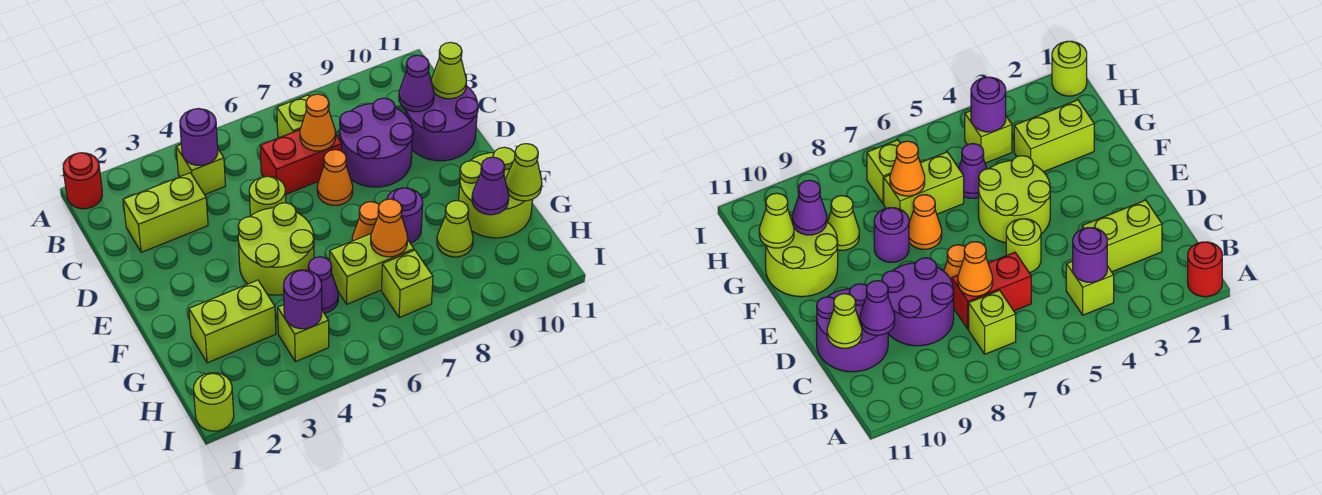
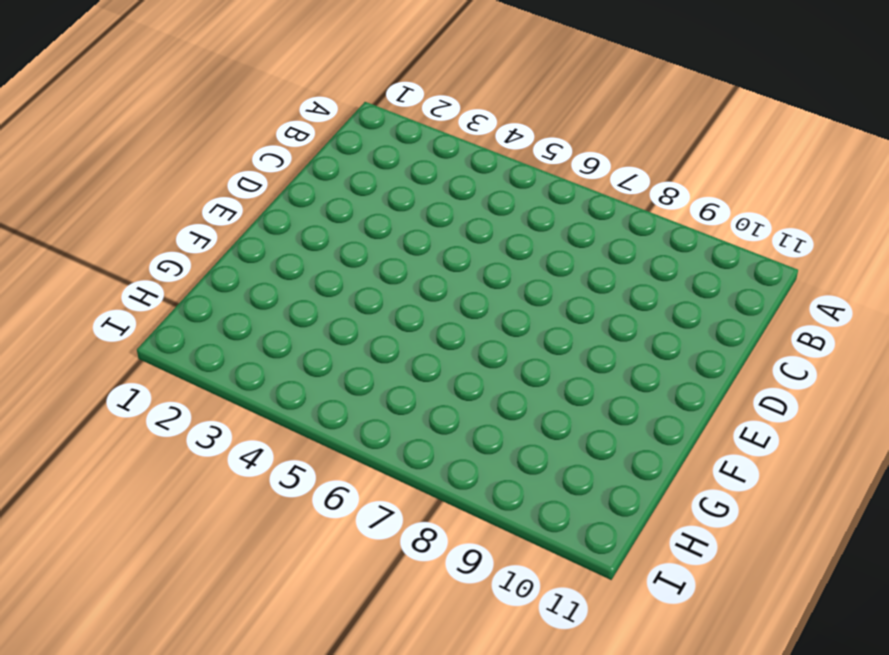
none -> red round brick A1 level 1
none -> lime brick B4 level 1
none -> lime brick B7 level 1

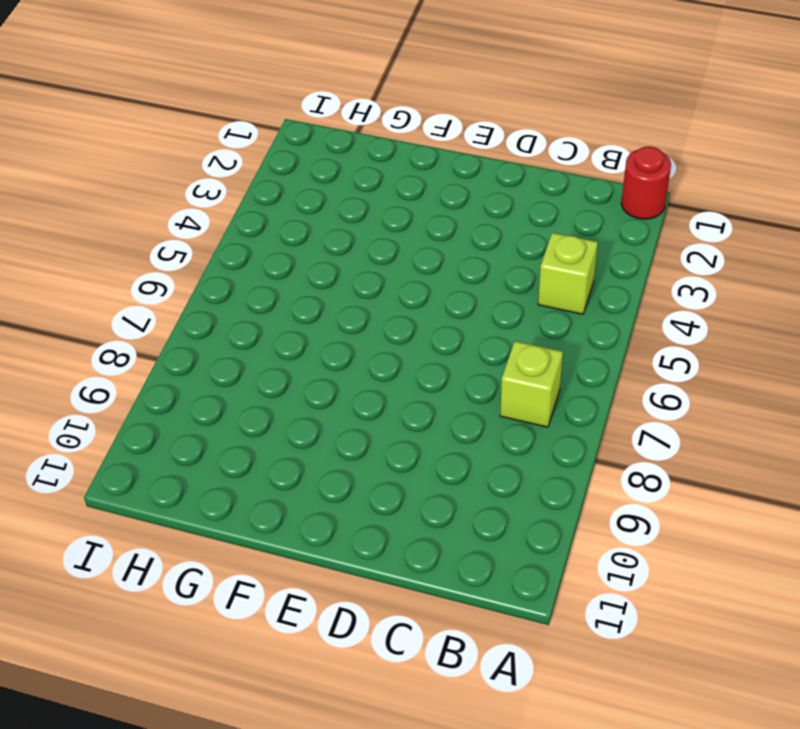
none -> lime brick C2:C3 level 1
none -> red brick C6:C7 level 1
none -> purple round brick C8:D9 level 1

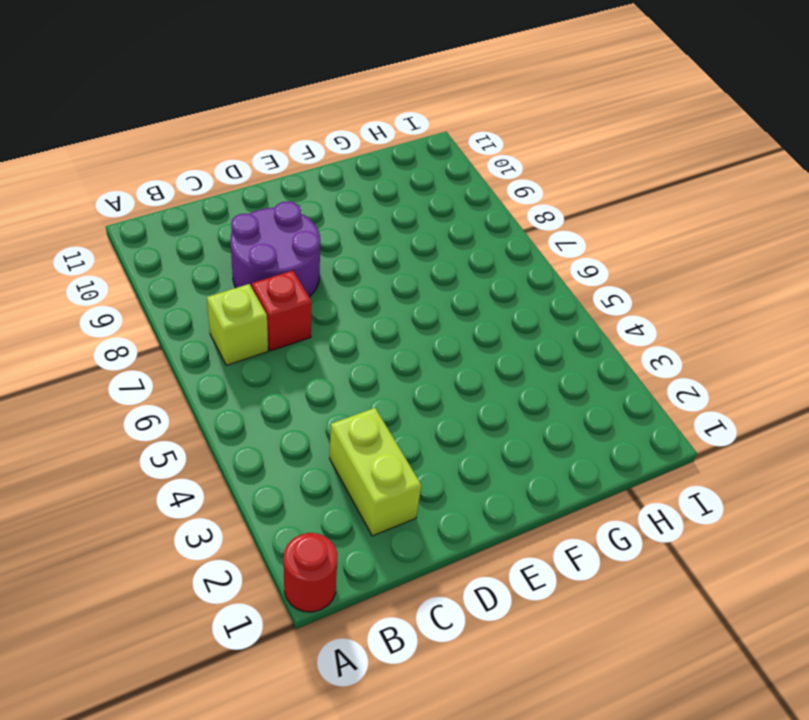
red brick C7 level 1 -> red brick C6:C7 level 1
none -> lime brick B4 level 1
none -> purple round brick C10:D11 level 1
none -> lime round brick D5 level 1

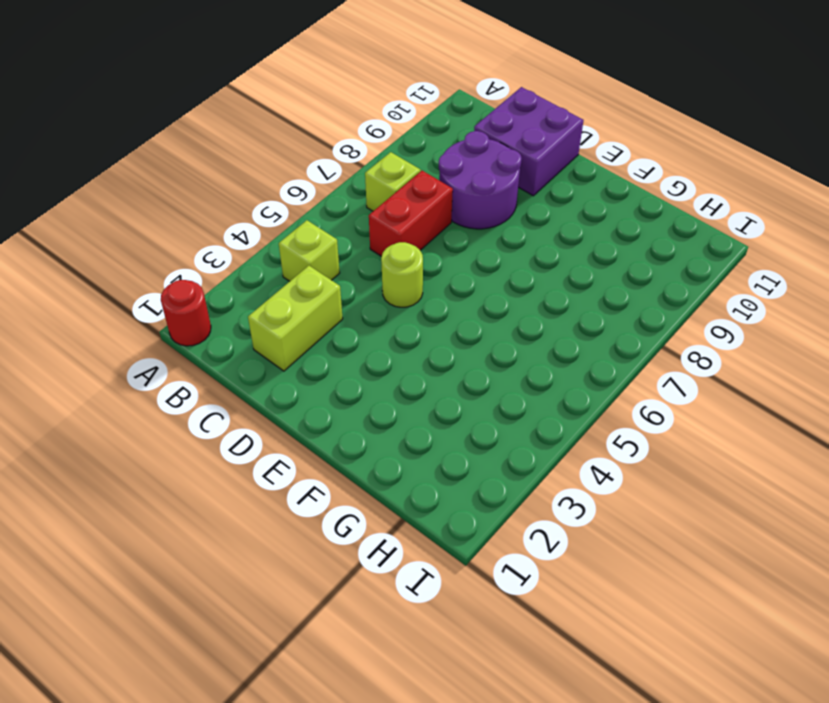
purple brick C10:D11 level 1 -> purple round brick C10:D11 level 1
none -> orange cone D7 level 1
none -> lime round brick E4:F5 level 1
none -> orange cone F7 level 1

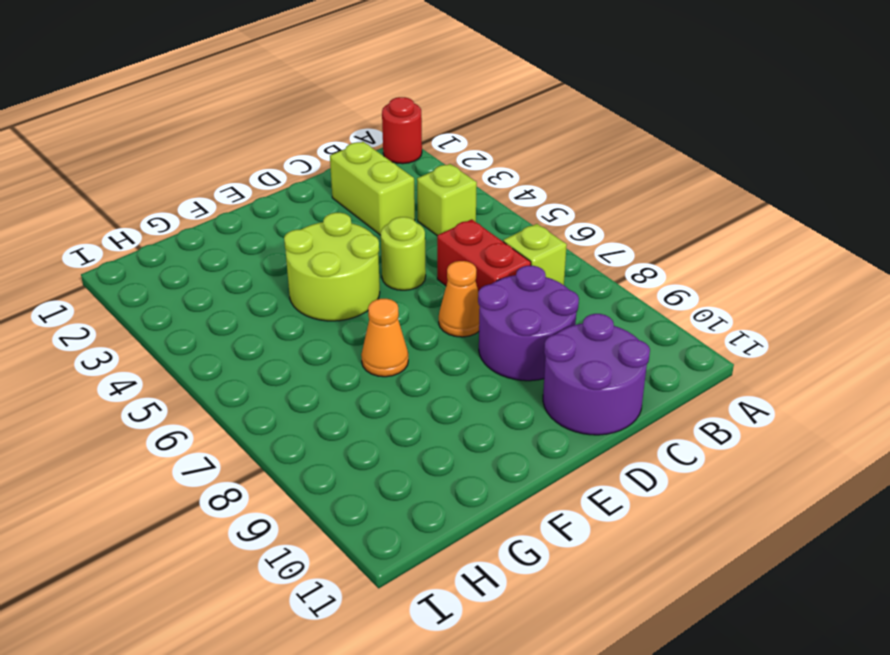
none -> purple round brick F8 level 1
none -> lime round brick F10:G11 level 1
none -> lime brick G2:G3 level 1

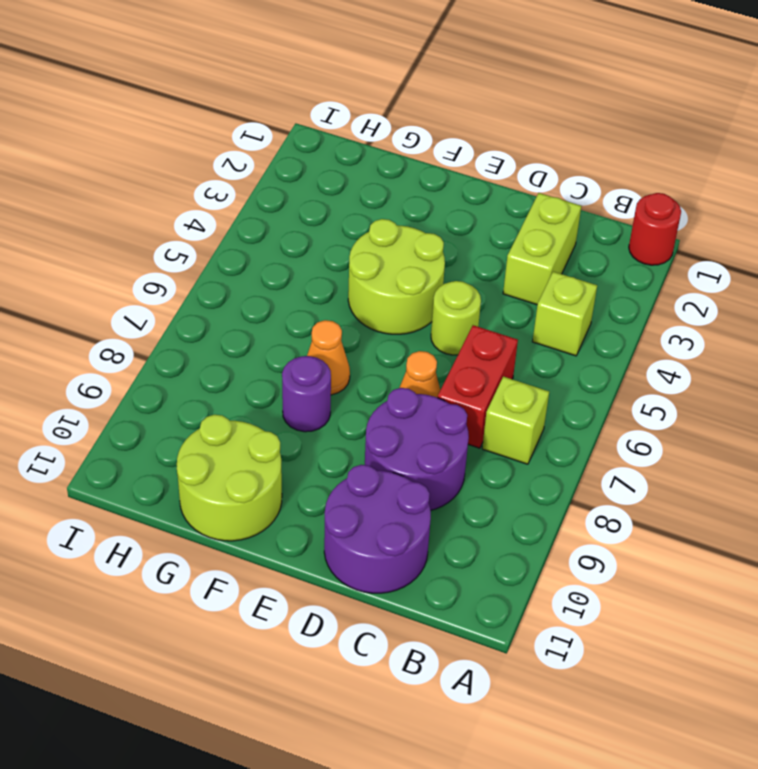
none -> lime brick G2:G3 level 1
none -> purple cone G5 level 1
none -> lime brick G6:G7 level 1

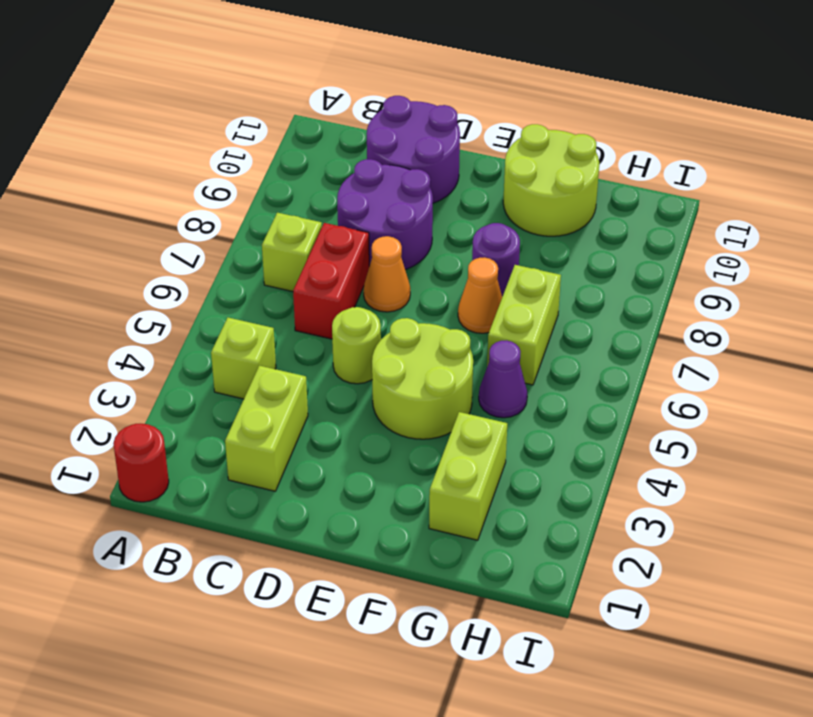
none -> lime cone G9 level 1
none -> lime brick H4 level 1
none -> lime brick H7 level 1

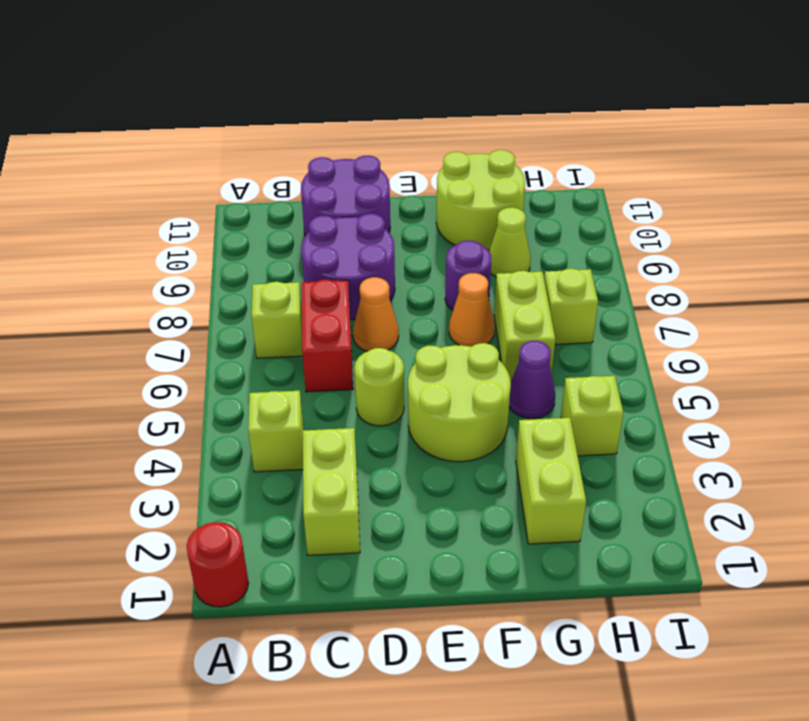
none -> lime round brick I1 level 1
none -> purple round brick B4 level 2
none -> orange cone C7 level 2

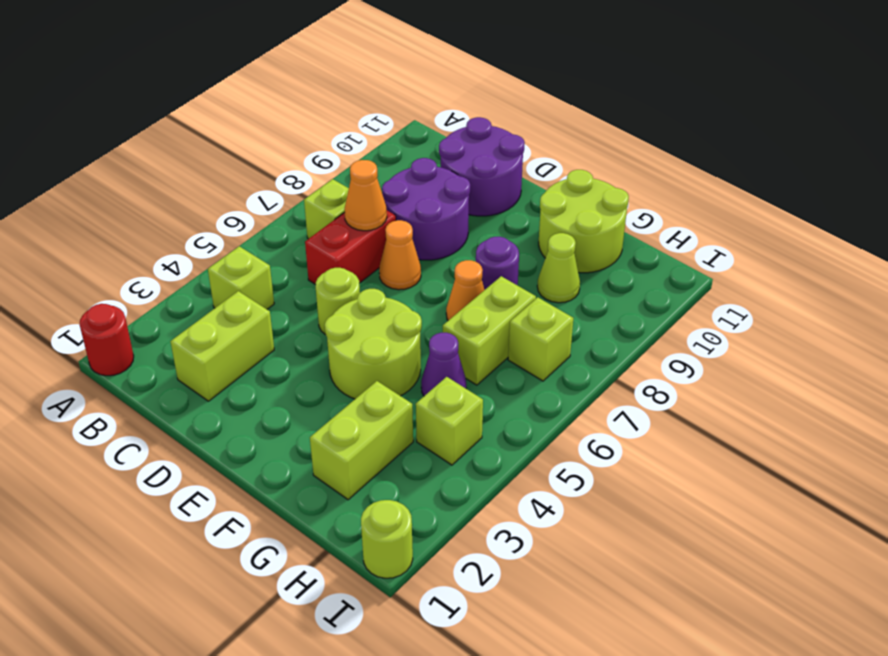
none -> purple round brick B4 level 2
none -> purple cone C10 level 2
none -> lime cone C11 level 2

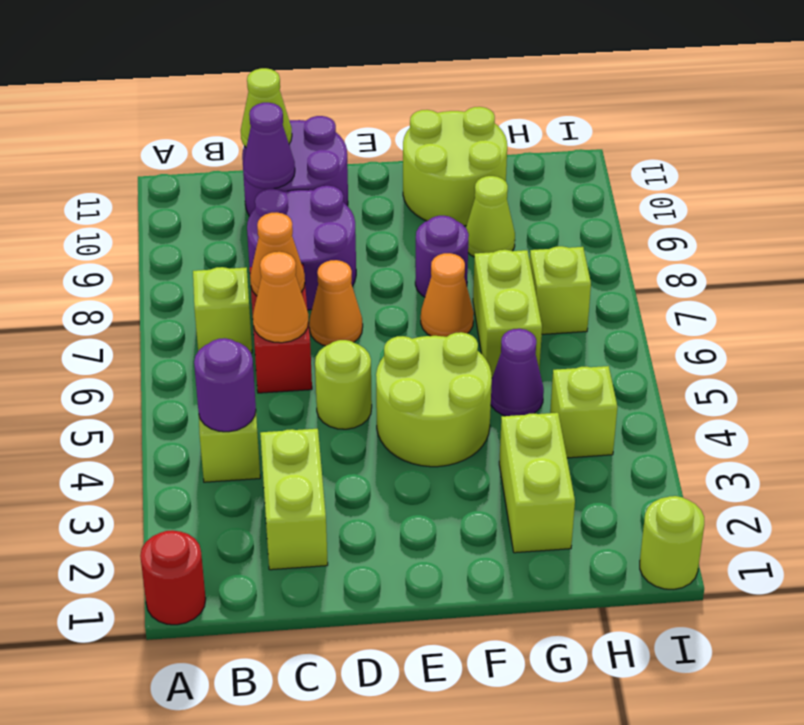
orange cone C6 level 2 -> orange cone G7 level 2
none -> purple cone G10 level 2
none -> lime cone G11 level 2
none -> purple round brick H4 level 2

